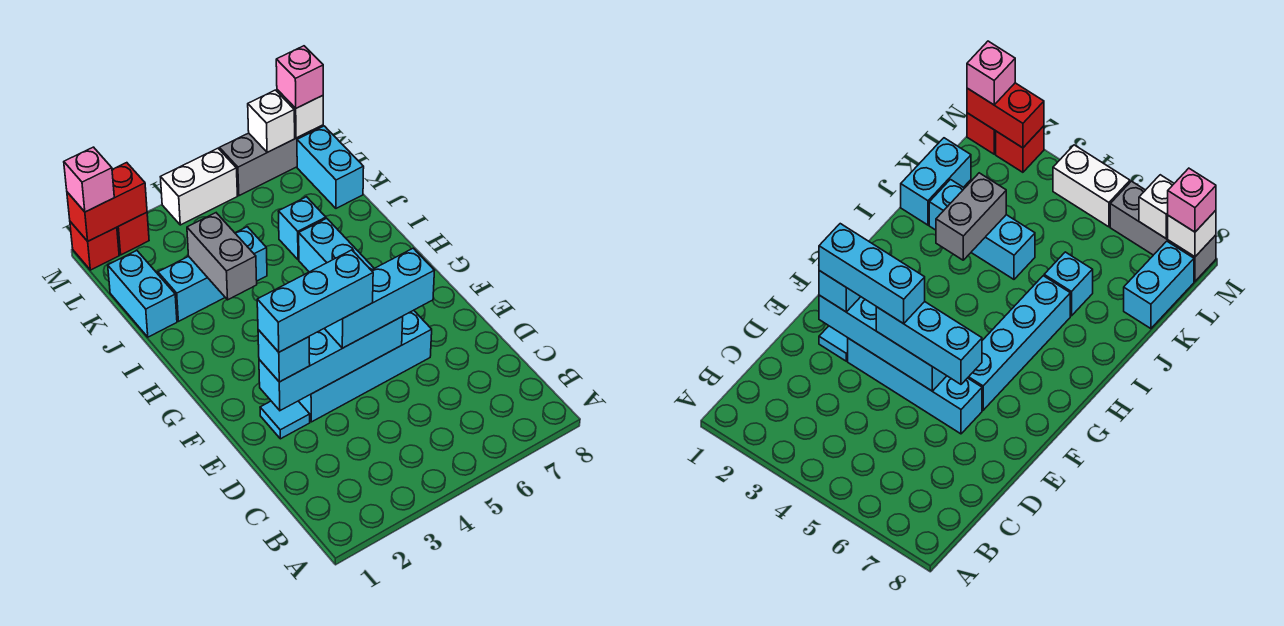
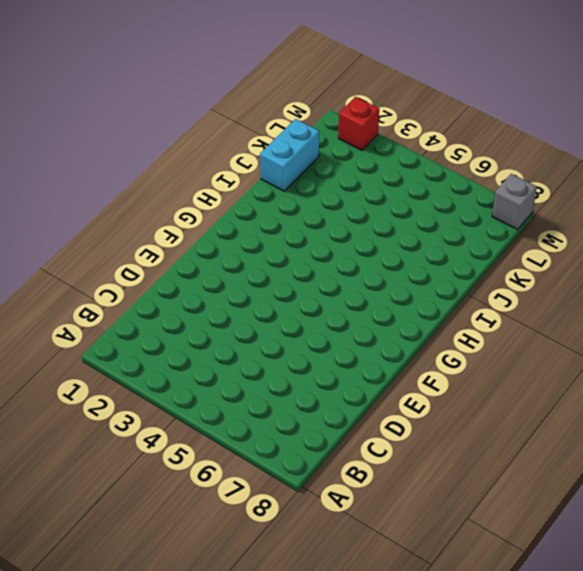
grey brick M8 level 1 -> grey brick M6:M8 level 1
none -> cyan tile E2 level 1
none -> cyan brick E3:E6 level 1
none -> cyan brick F6:I6 level 1

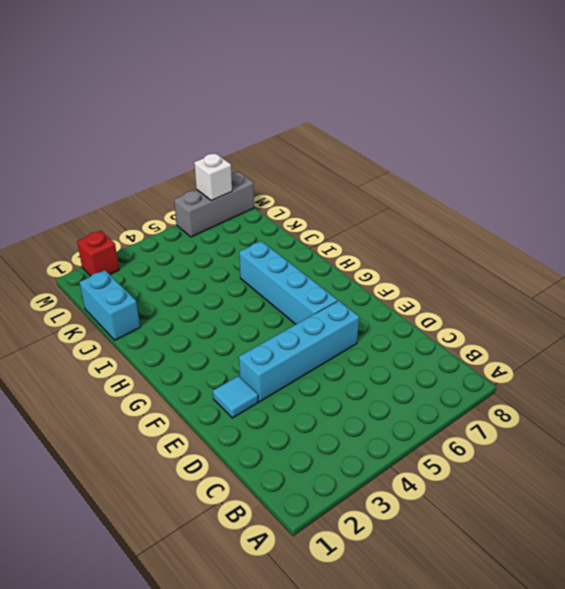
none -> cyan brick J2:J4 level 1
none -> cyan brick J6 level 1
none -> cyan brick K8:L8 level 1

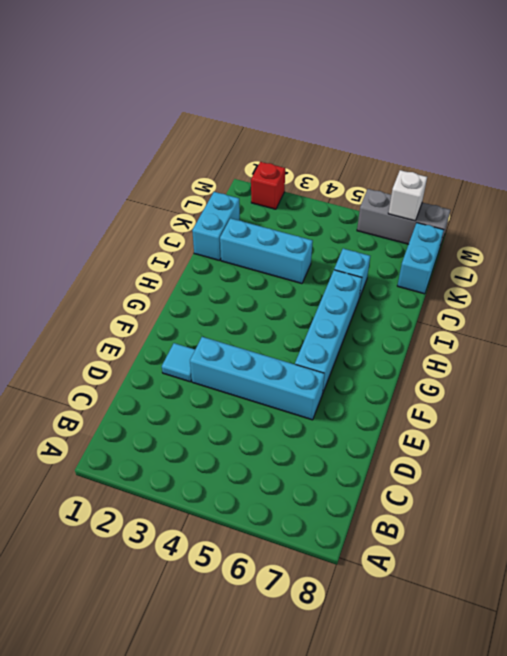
none -> red brick M1 level 1
none -> white brick M4:M5 level 1
none -> cyan brick E2:E5 level 2

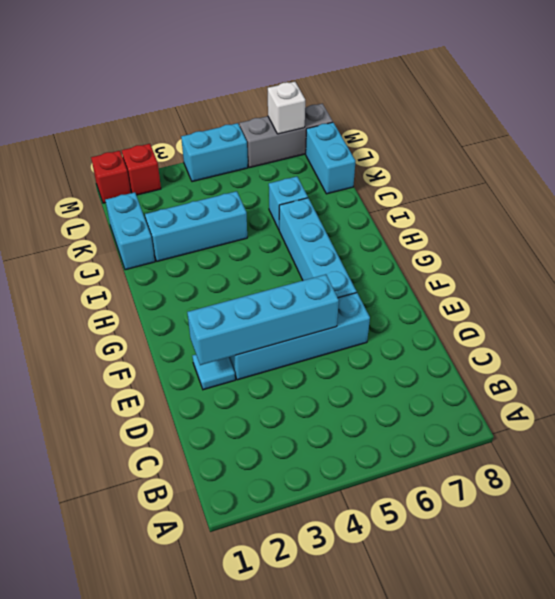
cyan brick M4:M5 level 1 -> white brick M4:M5 level 1
none -> grey brick I3:J3 level 2
none -> red brick M1:M2 level 2
none -> white brick M8 level 2

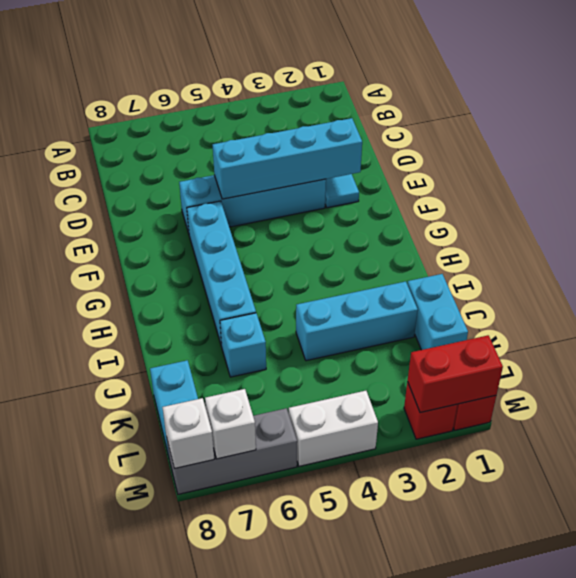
none -> grey brick I3:J3 level 2
none -> cyan brick E2 level 3
none -> cyan brick E4:E6 level 3

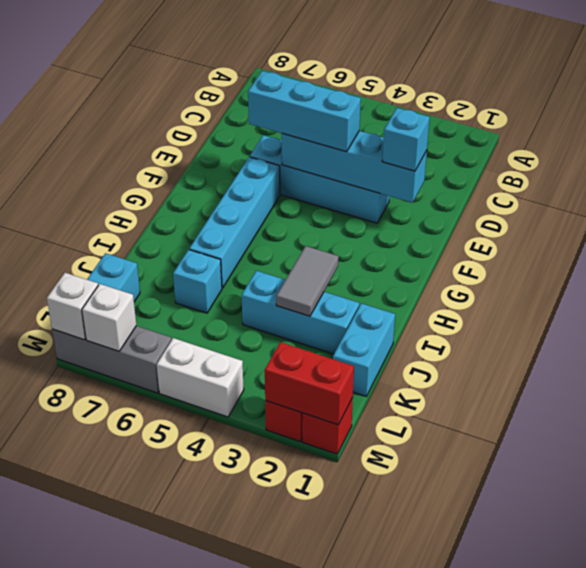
grey tile I3:J3 level 2 -> grey brick I3:J3 level 2
none -> cyan tile E2 level 1
none -> pink brick M1 level 3
none -> pink brick M8 level 3

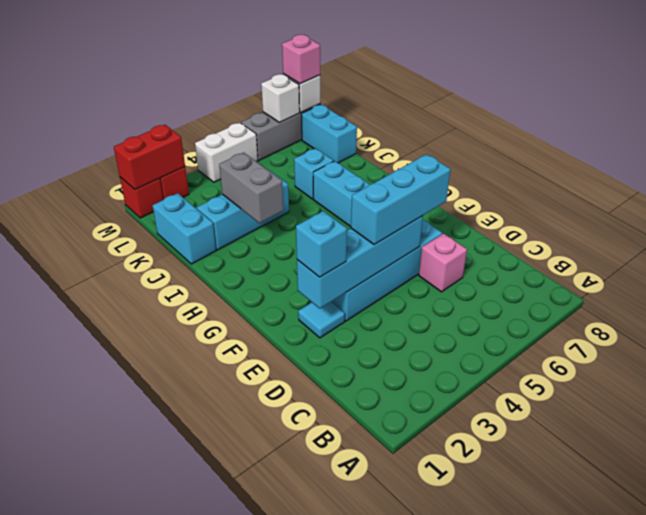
pink brick D6 level 1 -> pink brick M1 level 3
none -> cyan brick E2:E4 level 4

